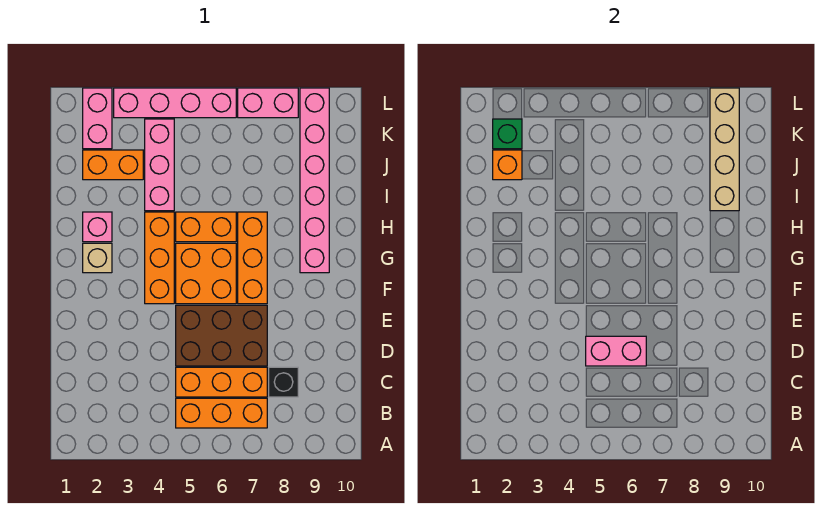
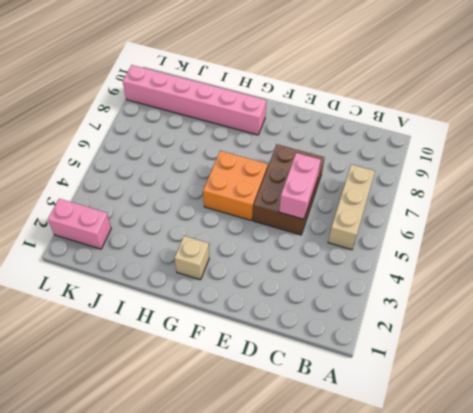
tan brick B5:B7 level 1 -> orange brick B5:B7 level 1
none -> orange brick C5:C7 level 1
none -> black brick C8 level 1
none -> orange brick F4:H4 level 1

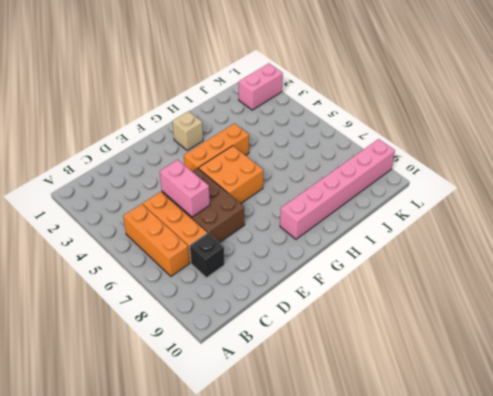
none -> orange brick F7:H7 level 1
none -> pink brick H2 level 1
none -> orange brick H5:H6 level 1

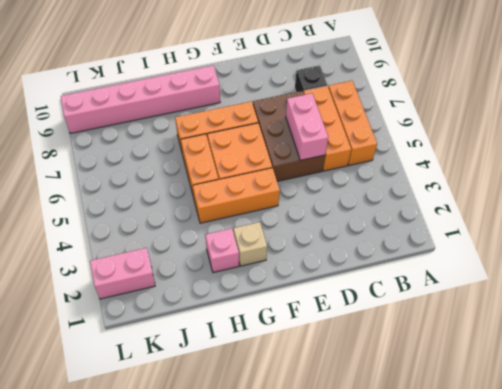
none -> pink brick I4:K4 level 1
none -> orange brick J2:J3 level 1
none -> pink brick L3:L6 level 1

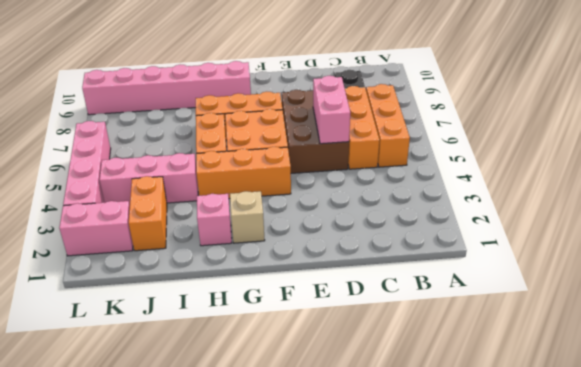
none -> pink brick L7:L8 level 1
none -> tan brick I9:L9 level 2
none -> orange brick J2 level 2

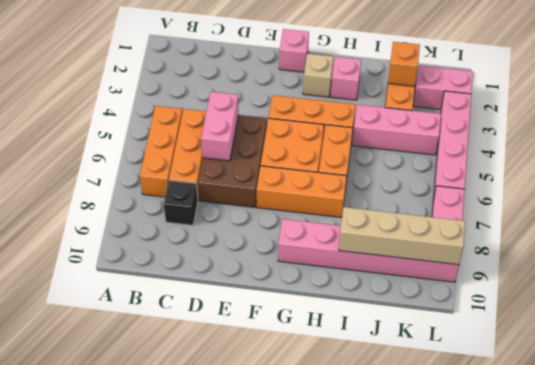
pink brick F1 level 1 -> none
none -> green brick K2 level 2

